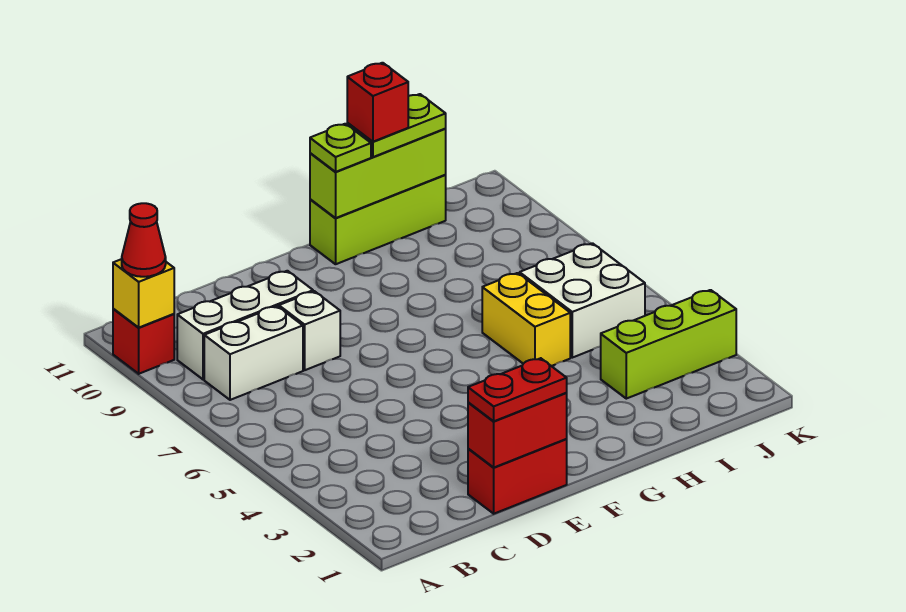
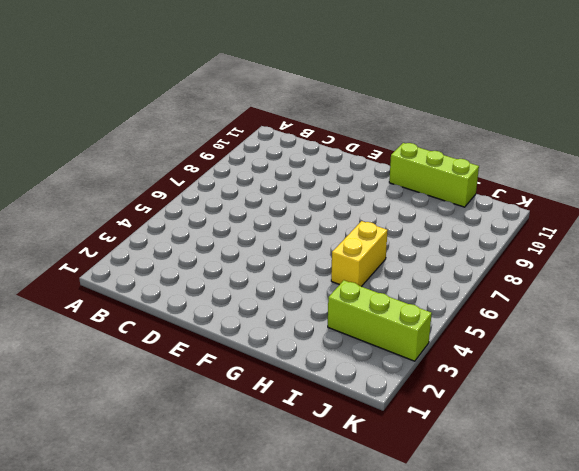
none -> red brick A10 level 1
none -> white brick B8:C8 level 1
none -> white brick B9:D9 level 1

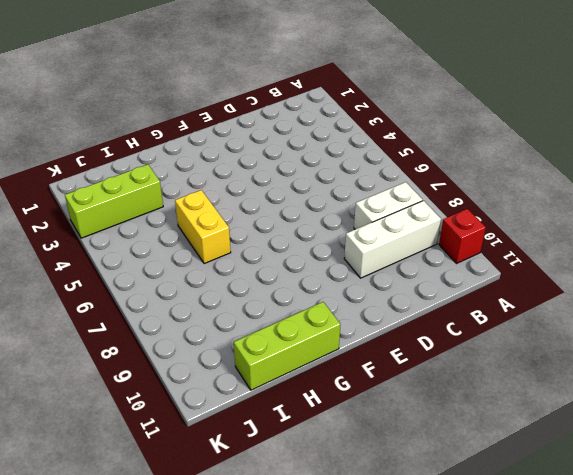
none -> red brick D1:E1 level 1
none -> white brick D8 level 1
none -> white brick I5:J6 level 1

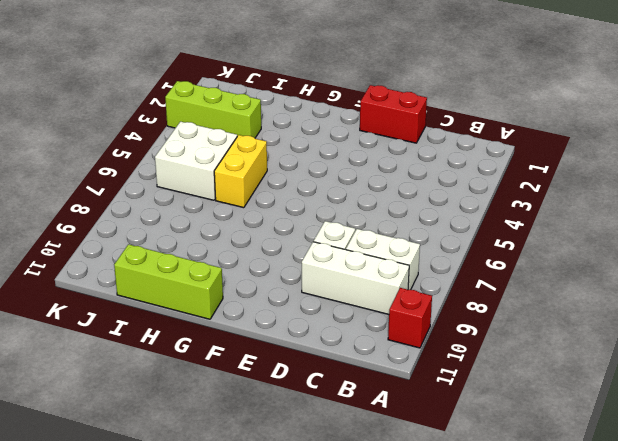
none -> yellow brick A10 level 2
none -> red brick D1:E1 level 2
none -> lime brick G11:I11 level 2

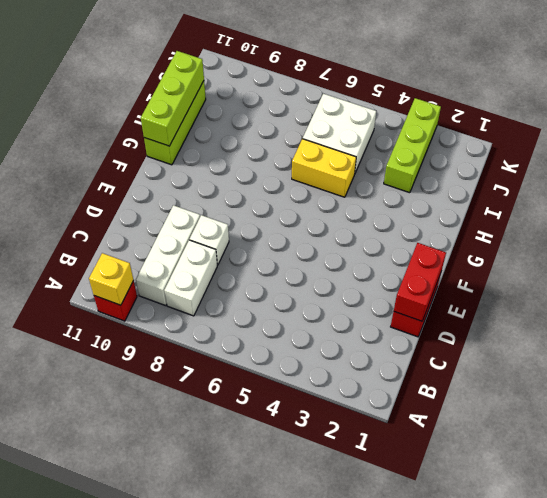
none -> red cone A10 level 3
none -> red plate D1:E1 level 3
none -> lime plate G11 level 3

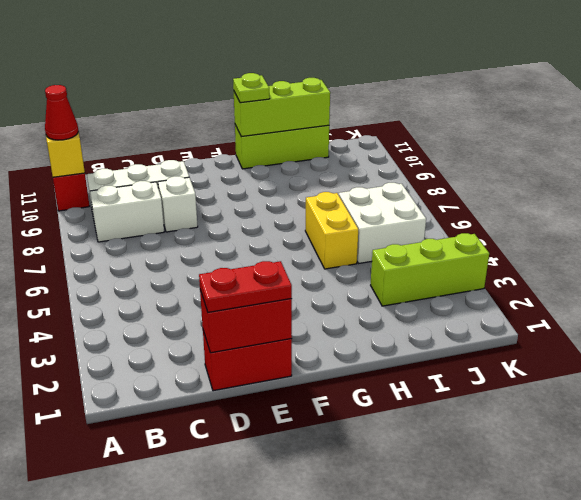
none -> lime plate H11:I11 level 3
none -> red brick H11 level 4

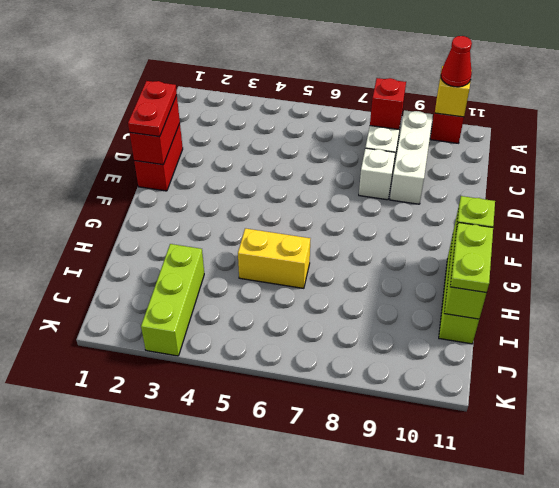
red brick B8 level 2 -> red brick H11 level 4
none -> white brick I5:J6 level 1

